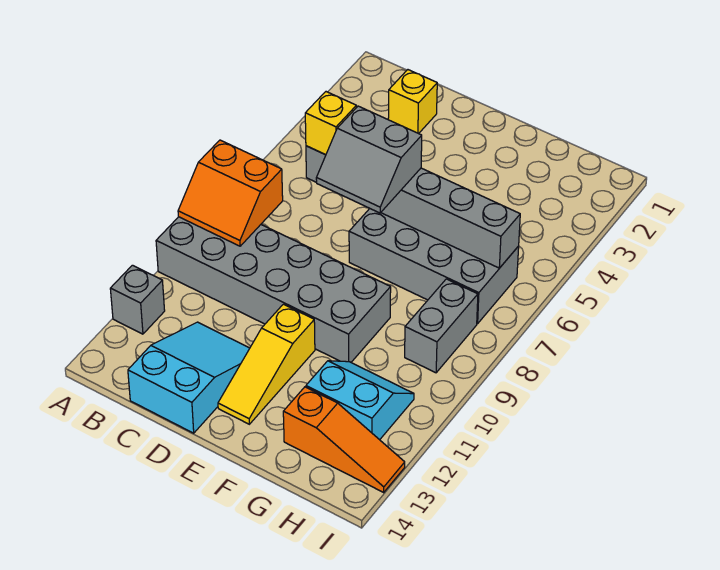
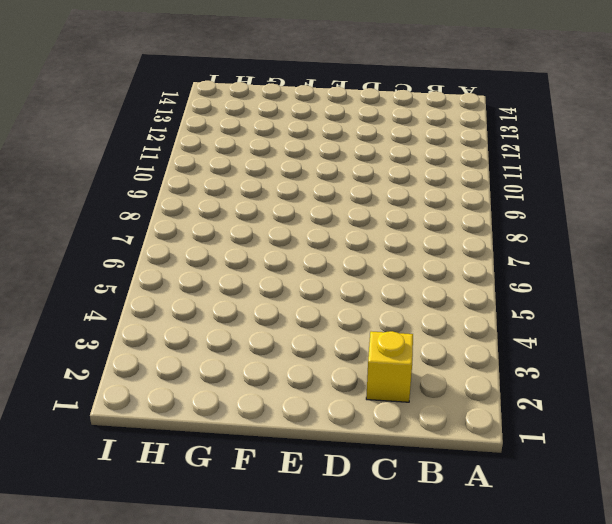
none -> grey brick A9:F10 level 1
none -> grey brick A12 level 1
none -> cyan slope C12:D14 level 1 top 14

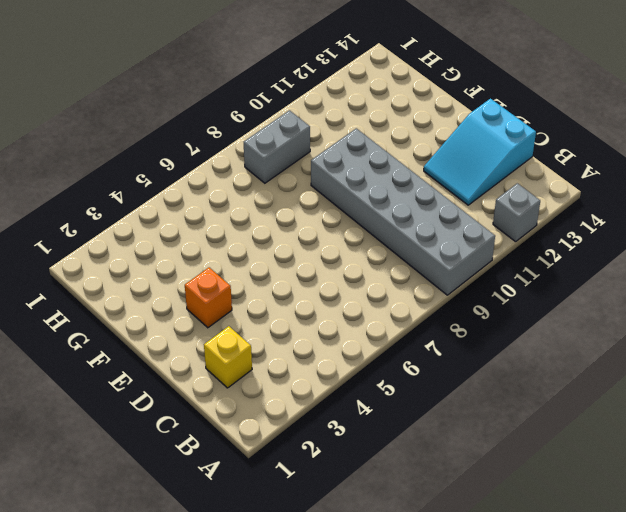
orange brick E3 level 1 -> none
none -> grey brick E6:H7 level 1
none -> yellow slope E11:E13 level 1 top 11
none -> cyan slope G11:H12 level 1 top 12

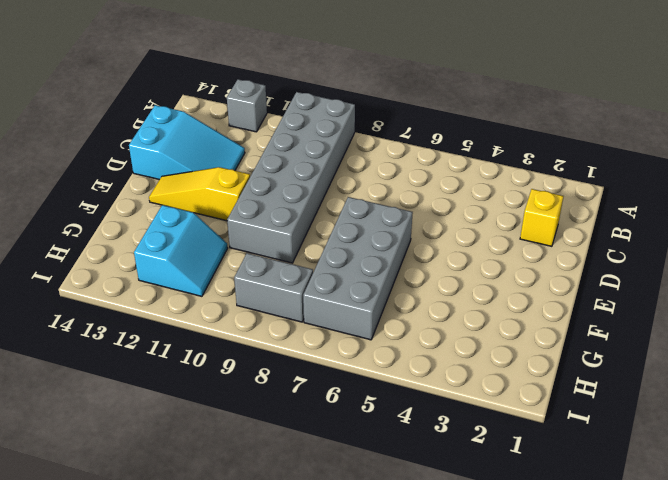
none -> orange slope G13:I13 level 1 top G
none -> orange slope A8:B9 level 2 top 8
none -> grey brick C6:H6 level 2

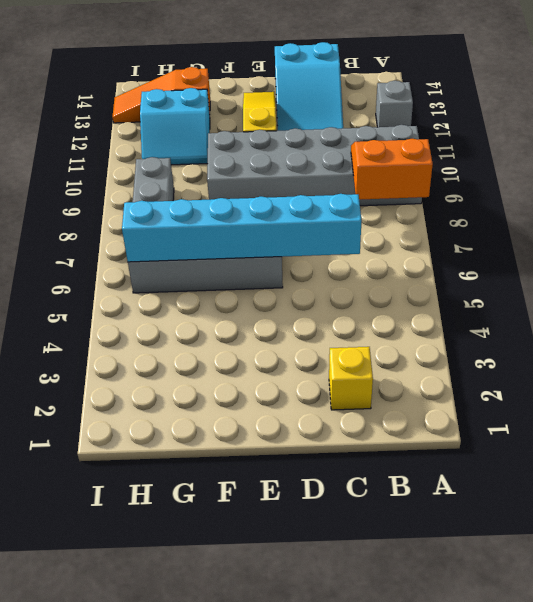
cyan brick C6:H6 level 2 -> grey brick C6:H6 level 2
none -> yellow brick C6 level 3
none -> grey slope D6:E7 level 3 top 6

